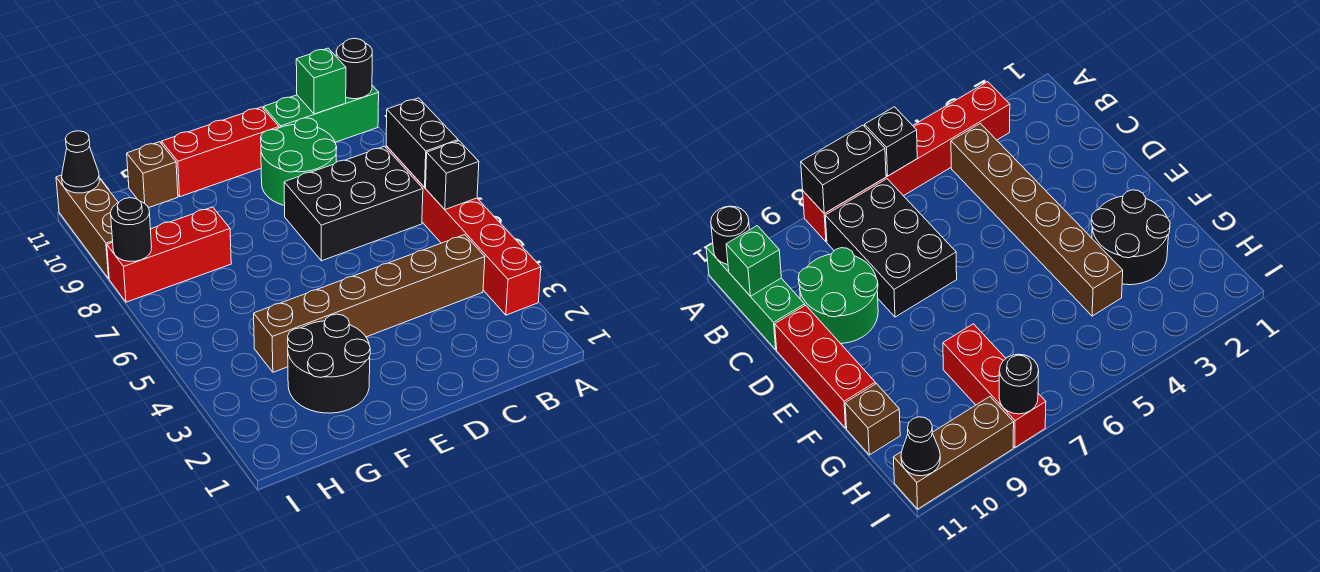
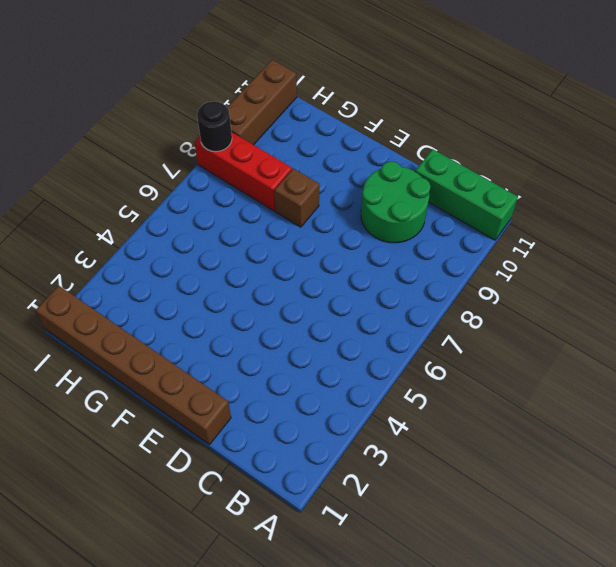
brown brick D1:I1 level 1 -> brown brick B4:G4 level 1
brown brick F8 level 1 -> brown brick G11 level 1
none -> red brick A3:A8 level 1
none -> black brick B7:D8 level 1
none -> red brick D11:F11 level 1

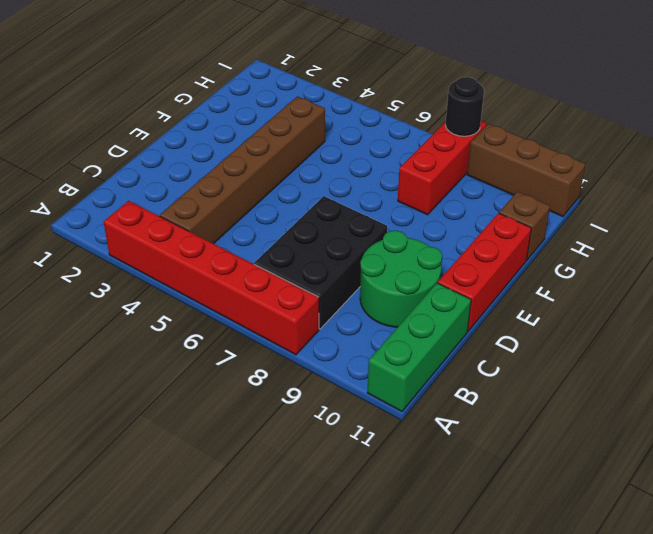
none -> black round brick F2:G3 level 1
none -> black brick A6 level 2
none -> black brick A7:A8 level 2

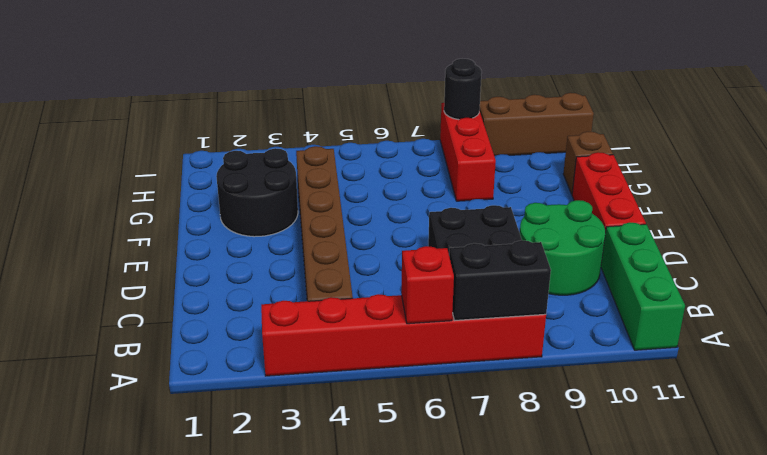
red brick A6 level 2 -> black brick A6 level 2
none -> black round brick A11 level 2
none -> green brick B11 level 2
none -> black cone I11 level 2

